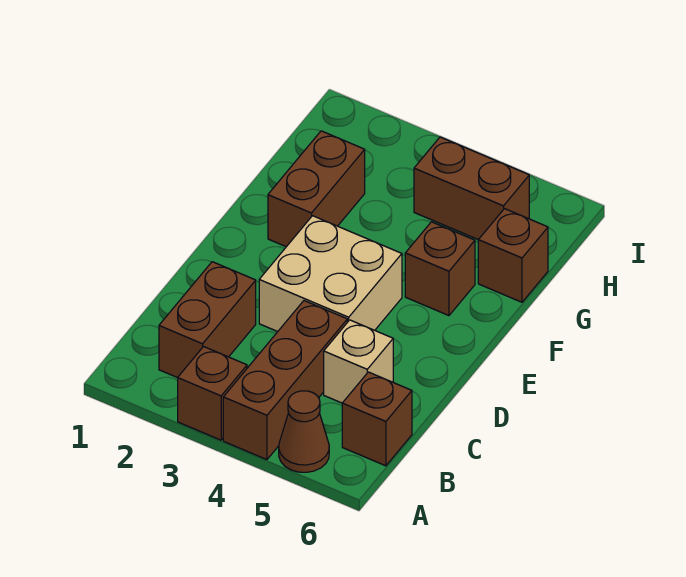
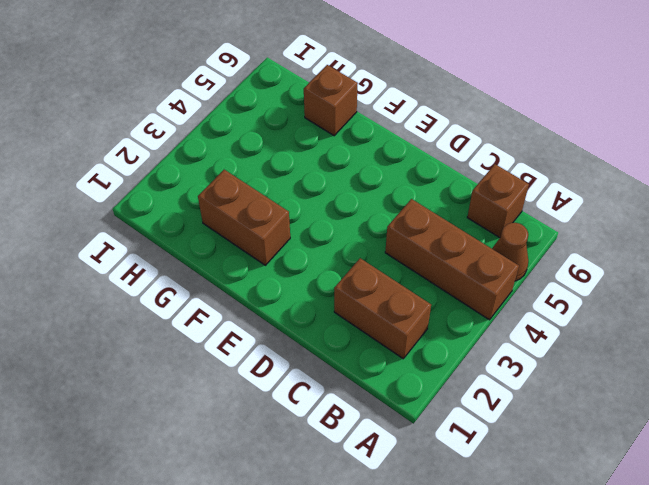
none -> brown brick A3 level 1
none -> tan brick C5 level 1

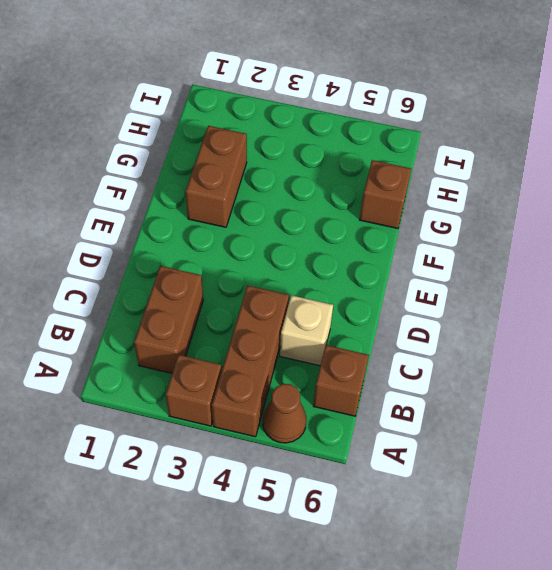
none -> tan brick D3:E4 level 1
none -> brown brick F5 level 1

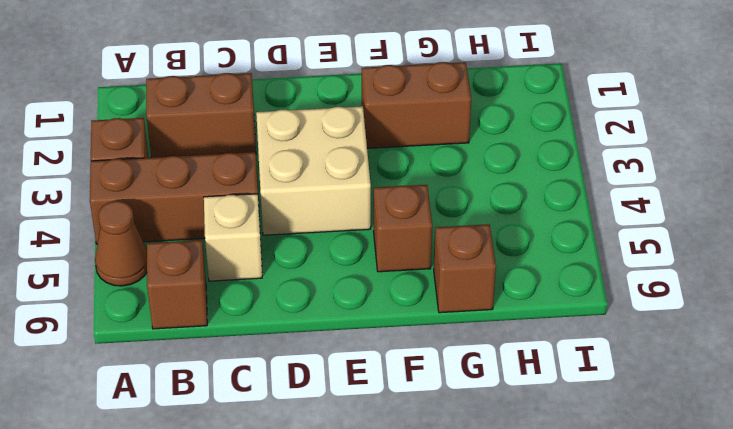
none -> brown brick H4:H5 level 1

